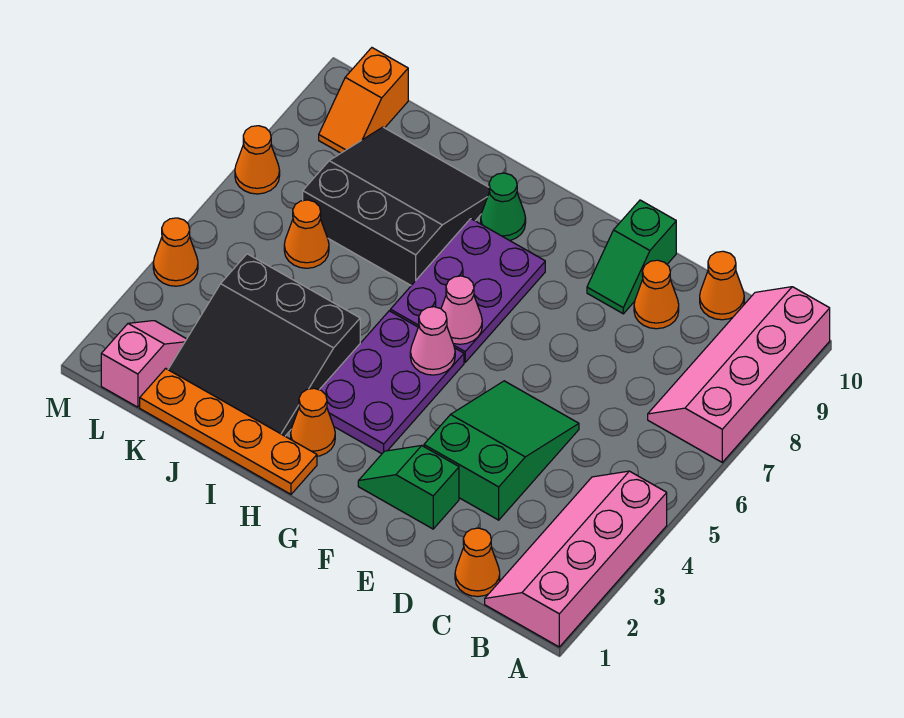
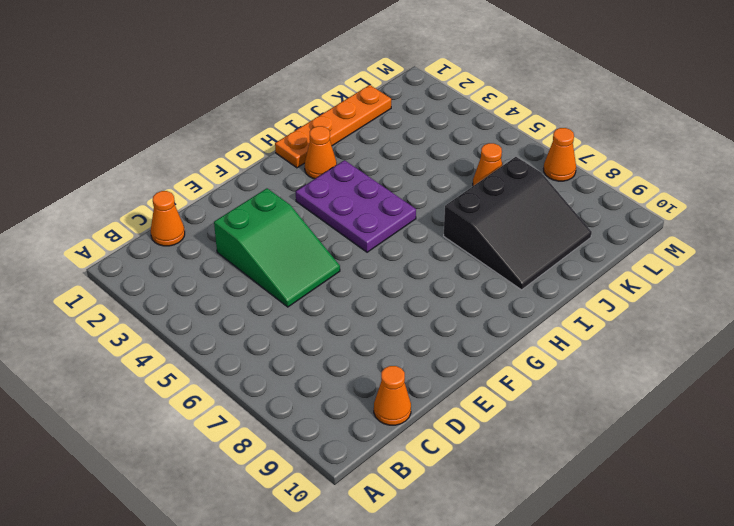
none -> pink slope A1:B4 level 1 top A
none -> pink slope A7:B10 level 1 top A
none -> orange cone D9 level 1

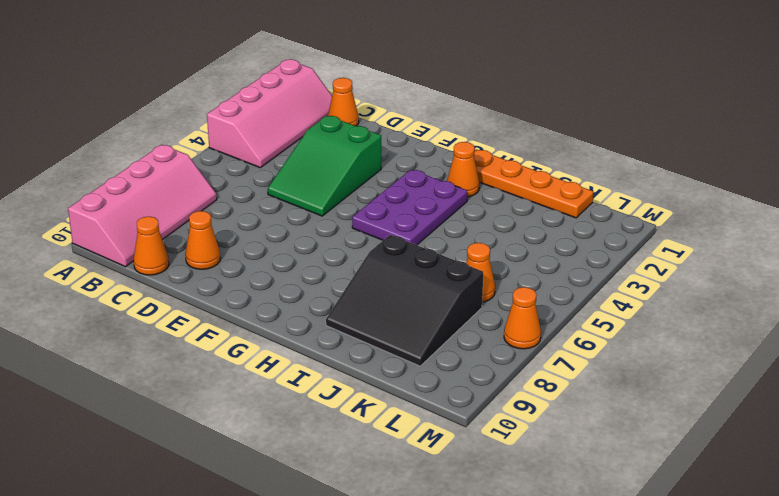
none -> green slope E2:F2 level 1 top E
none -> green slope E9:E10 level 1 top 10
none -> purple plate G6:H8 level 1

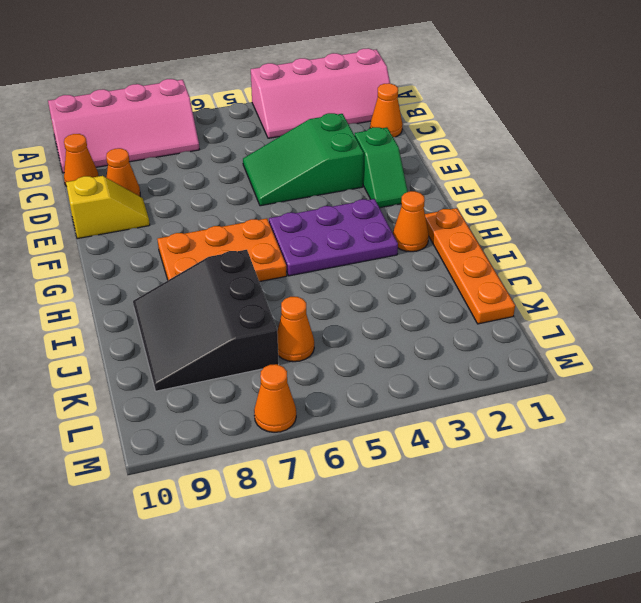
yellow slope E9:E10 level 1 top 10 -> green slope E9:E10 level 1 top 10
orange plate G6:H8 level 1 -> purple plate G6:H8 level 1
none -> green cone H9 level 1
none -> black slope I2:K4 level 1 top 4
none -> pink slope L1:L2 level 1 top 1

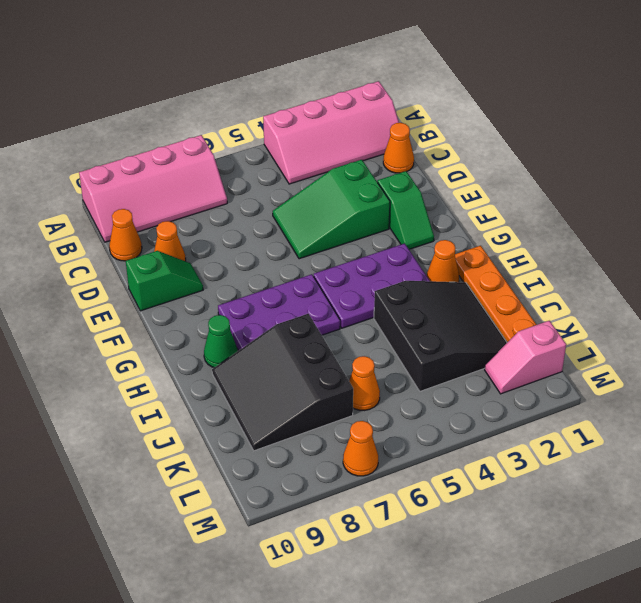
none -> orange slope L9:L10 level 1 top 10
none -> orange cone M4 level 1
none -> pink cone G5 level 2

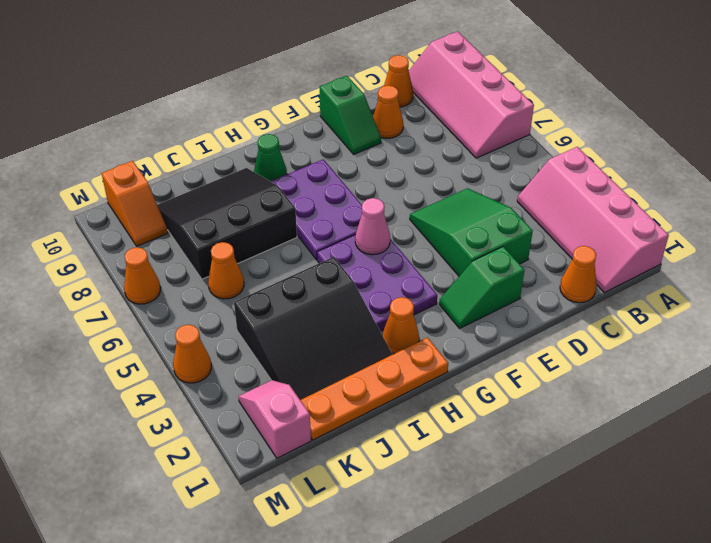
none -> pink cone G6 level 2

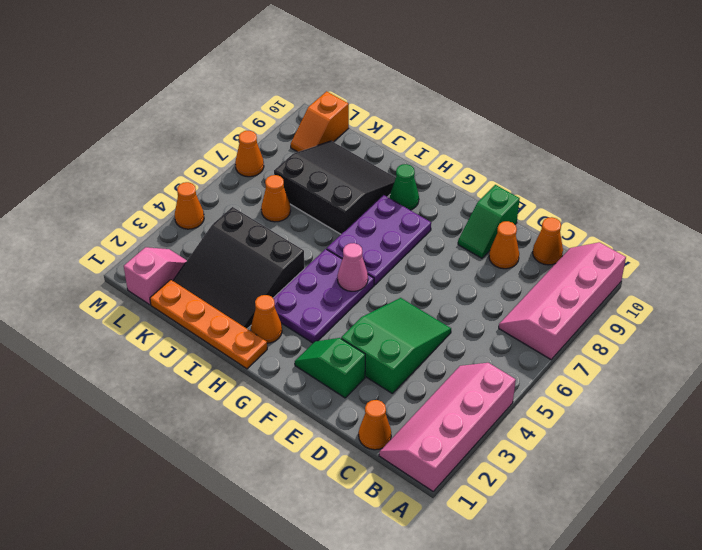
none -> pink cone G6 level 2

